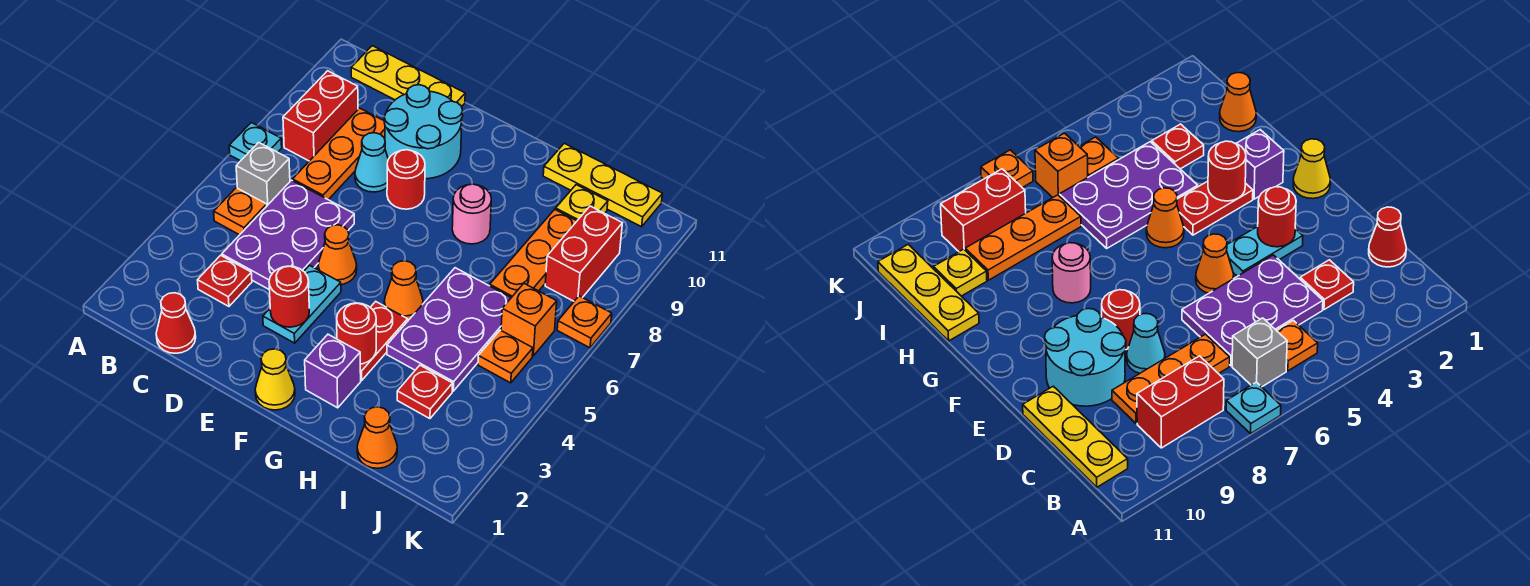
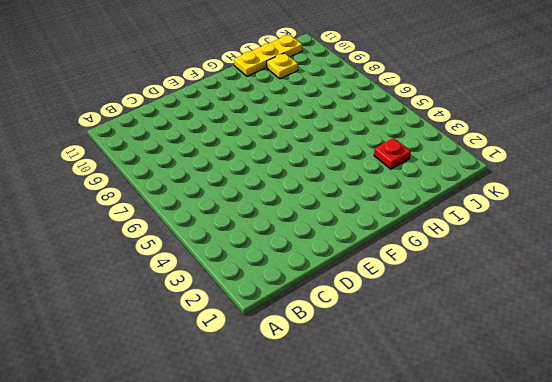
none -> cyan plate A7 level 1
none -> orange plate B5 level 1
none -> grey brick B6 level 1
none -> red brick B8:B9 level 1

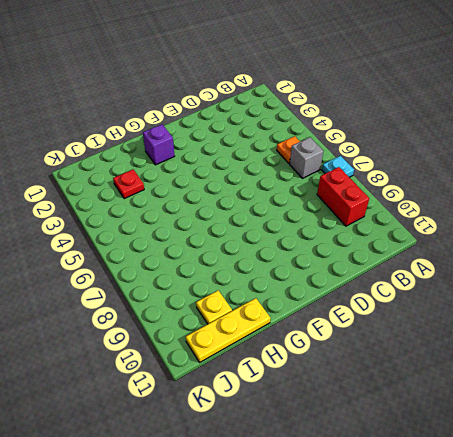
none -> yellow plate B11:D11 level 1
none -> red cone C1 level 1
none -> red plate C3 level 1
none -> purple plate C4:D6 level 1

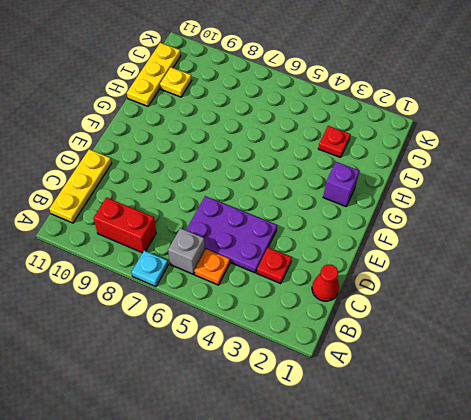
none -> orange plate C7:C9 level 1
none -> cyan cone D8 level 1
none -> cyan round brick D9:E10 level 1
none -> cyan plate E3:E4 level 1

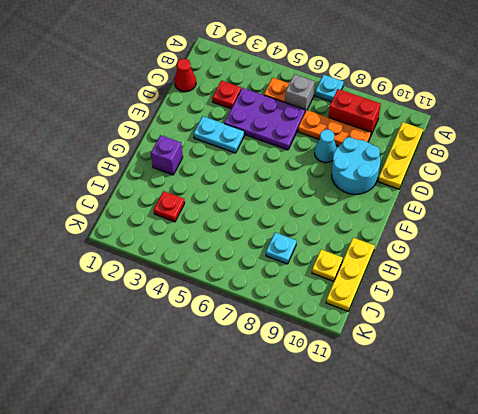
cyan plate I8 level 1 -> orange plate I7:I9 level 1
none -> orange cone E5 level 1
none -> red round brick E8 level 1
none -> yellow cone F1 level 1
none -> red plate G3:G4 level 1

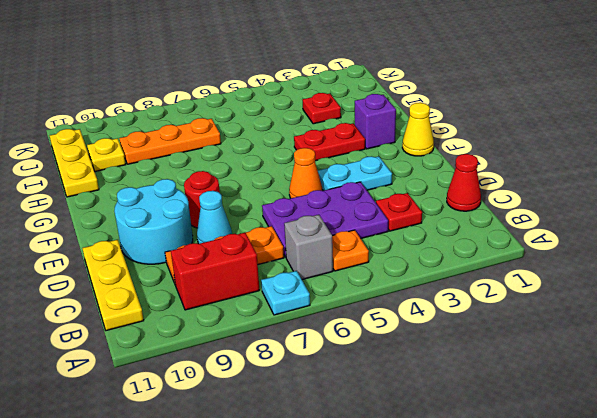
none -> orange cone G5 level 1
none -> pink round brick G8 level 1
none -> purple plate H4:I6 level 1
none -> orange cone I1 level 1

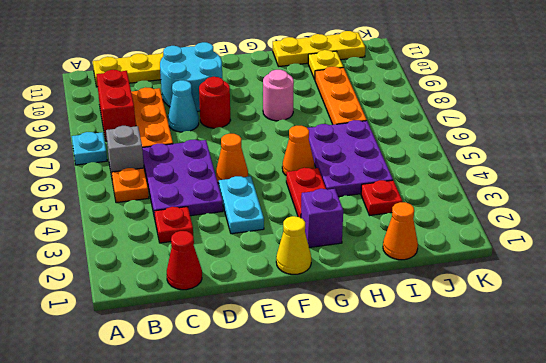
none -> orange plate J5 level 1
none -> orange brick J6 level 1
none -> red brick J8:J9 level 1
none -> orange plate K7 level 1

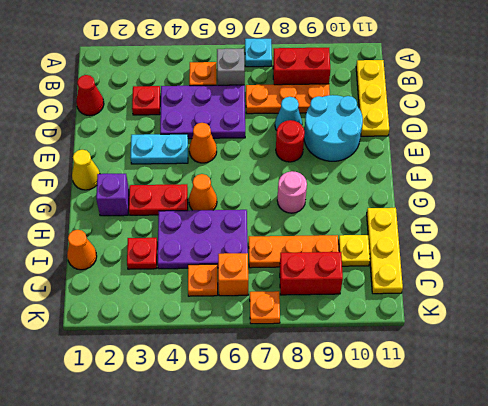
none -> red round brick E3 level 2
none -> red round brick G3 level 2

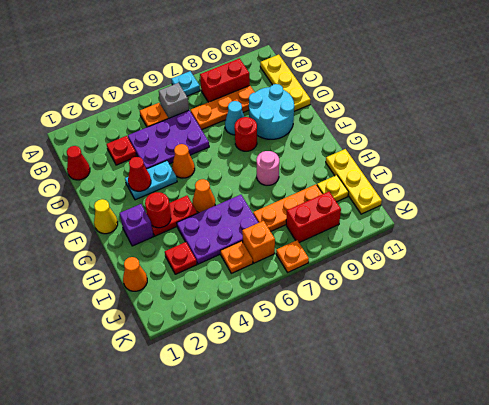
red cone E3 level 2 -> red round brick E3 level 2

